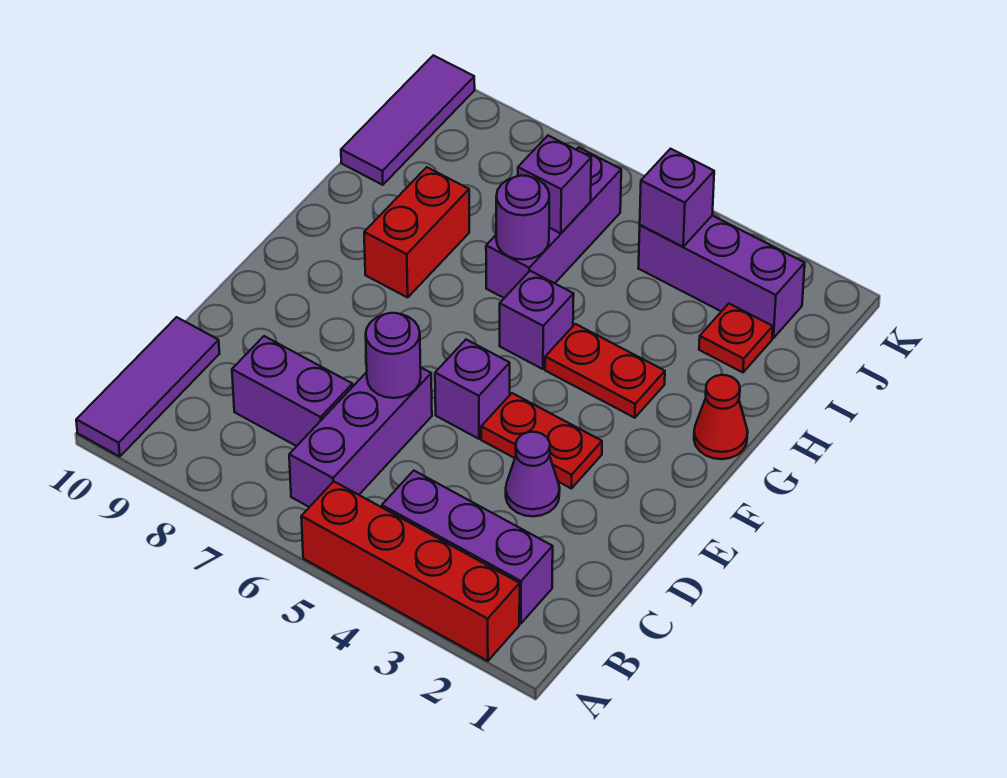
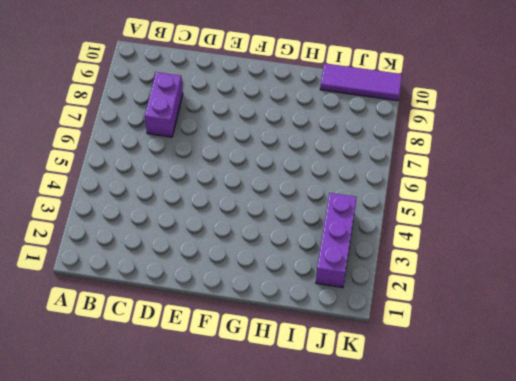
none -> red brick A2:A5 level 1
none -> purple tile A10:C10 level 1
none -> purple brick B2:B4 level 1

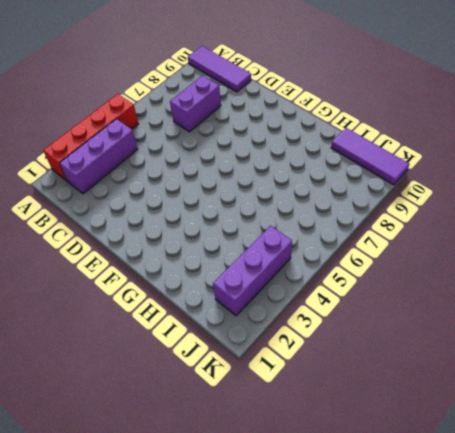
none -> purple brick B6:D6 level 1
none -> purple cone D3 level 1
none -> red plate E3:E4 level 1

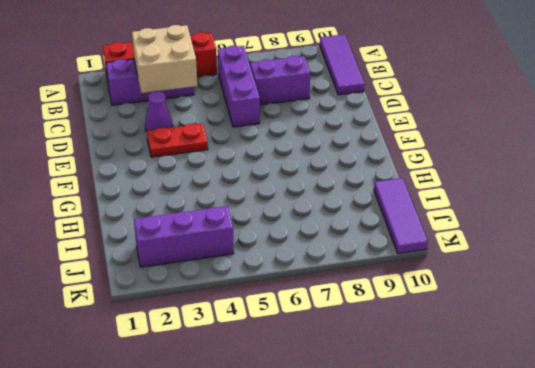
tan brick B3:C4 level 2 -> none
none -> purple brick E5 level 1
none -> red cone G1 level 1
none -> red plate G3:G4 level 1

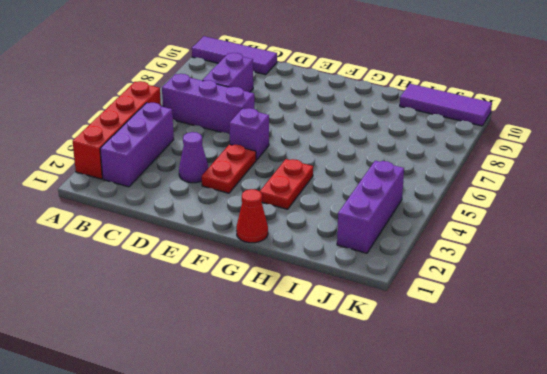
none -> purple brick G5 level 1
none -> red brick G8:H8 level 1
none -> purple brick H6:J6 level 1

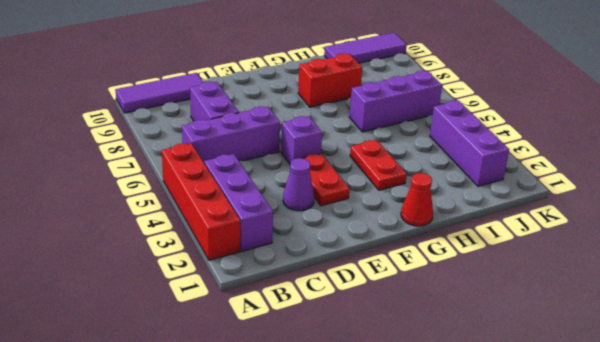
none -> purple brick G5 level 1
none -> red plate I2 level 1
none -> purple round brick D6 level 2

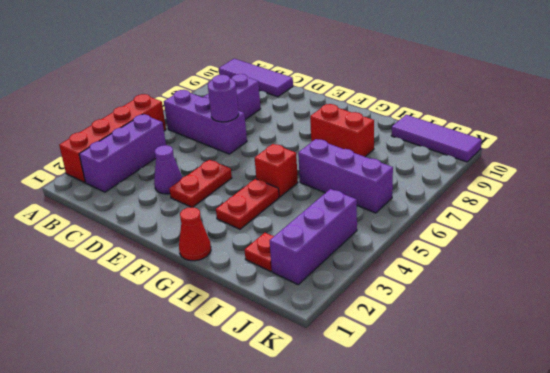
red brick G5 level 1 -> purple brick G5 level 1
none -> purple brick E5 level 1
none -> purple round brick H6 level 2
none -> purple brick I6 level 2

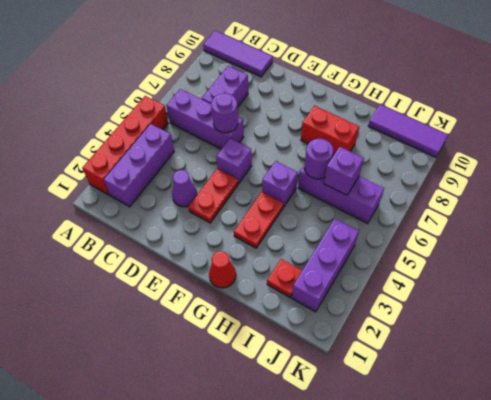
none -> purple brick J4 level 2

